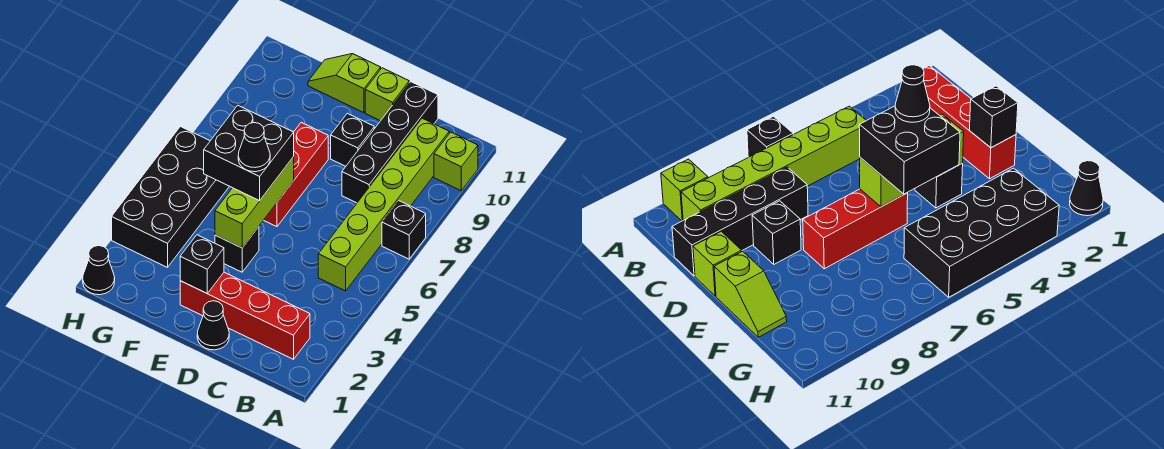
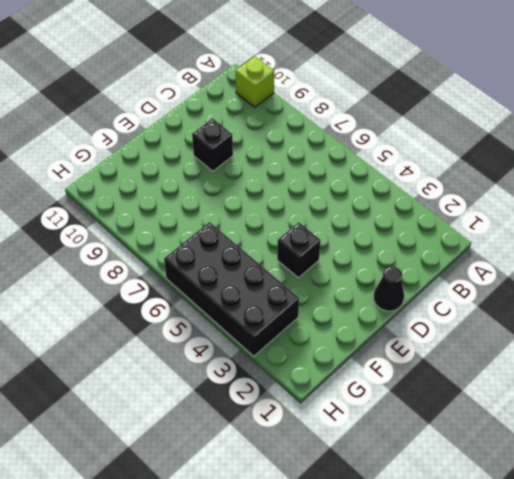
none -> black brick A7 level 1
none -> red brick B2:E2 level 1
none -> lime brick B5:B10 level 1

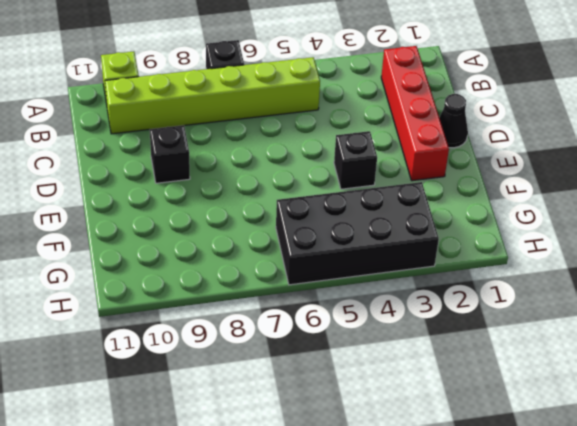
none -> black brick C8:C11 level 1
none -> lime brick D11 level 1
none -> red brick E6:E8 level 1

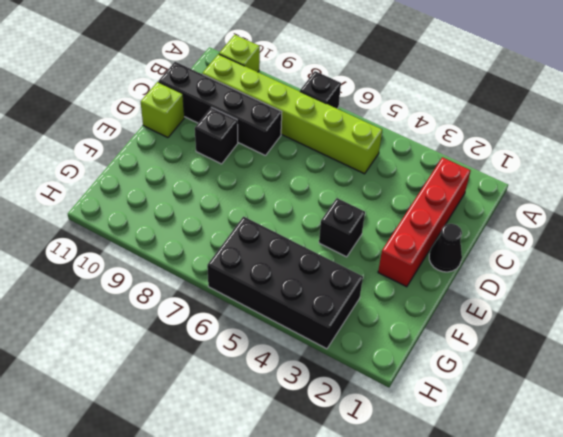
none -> red brick E6:E8 level 1
none -> lime slope E11:F11 level 1 top E
none -> black cone H1 level 1

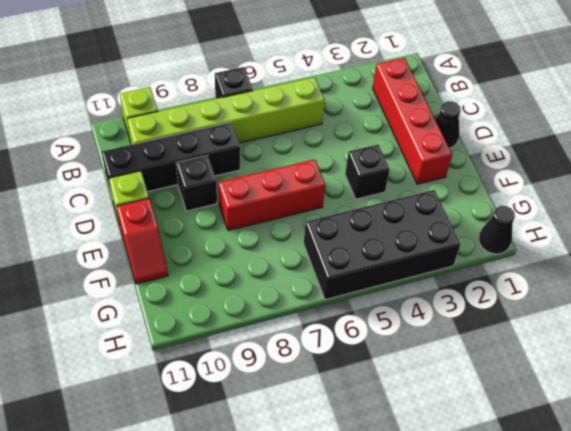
red slope E11:F11 level 1 top E -> lime slope E11:F11 level 1 top E
none -> black brick E2 level 2
none -> lime brick E4:E6 level 2
none -> black brick E5:F6 level 3

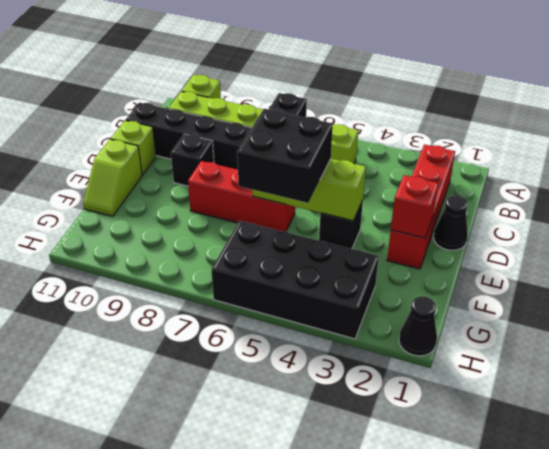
red brick E2 level 2 -> black brick E2 level 2
none -> black cone E5 level 4

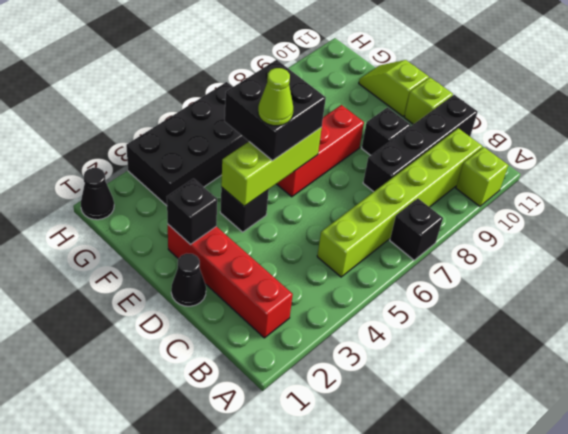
lime cone E5 level 4 -> black cone E5 level 4

